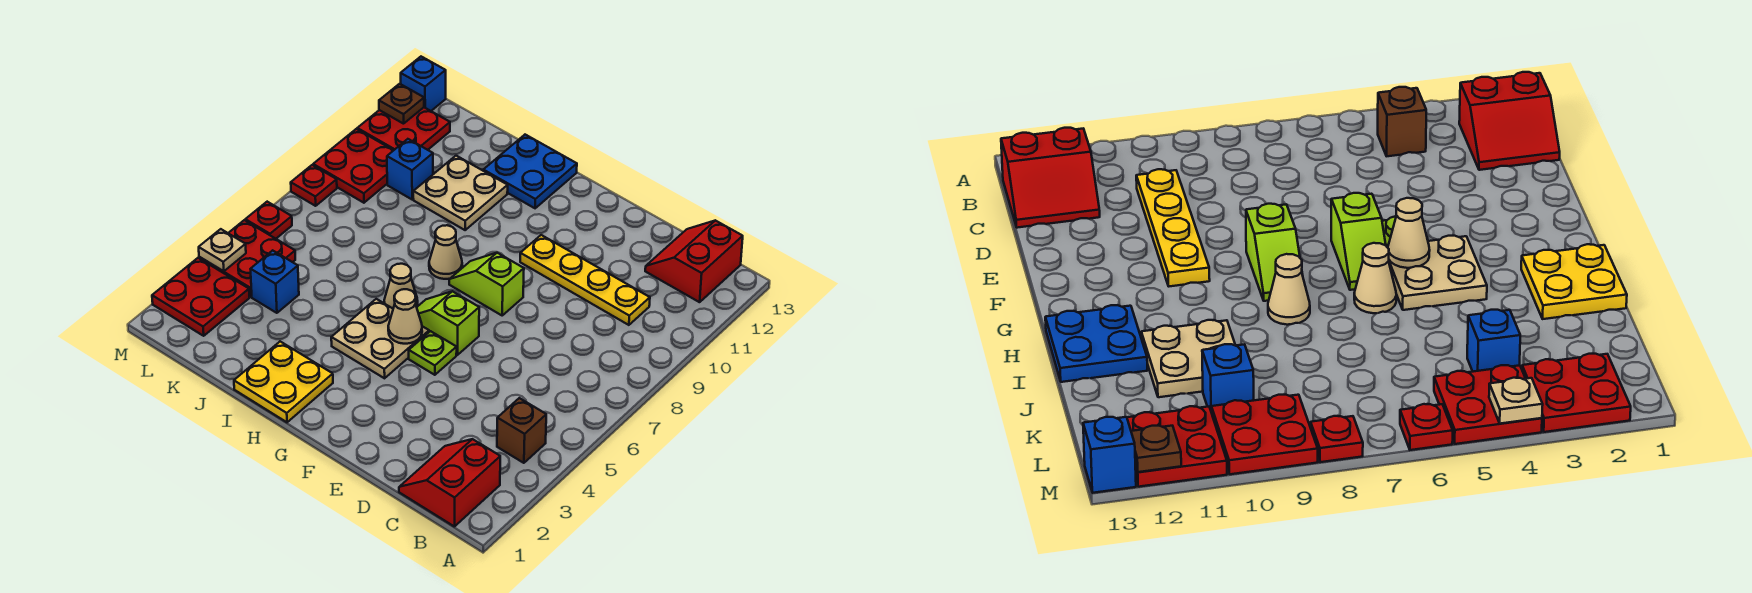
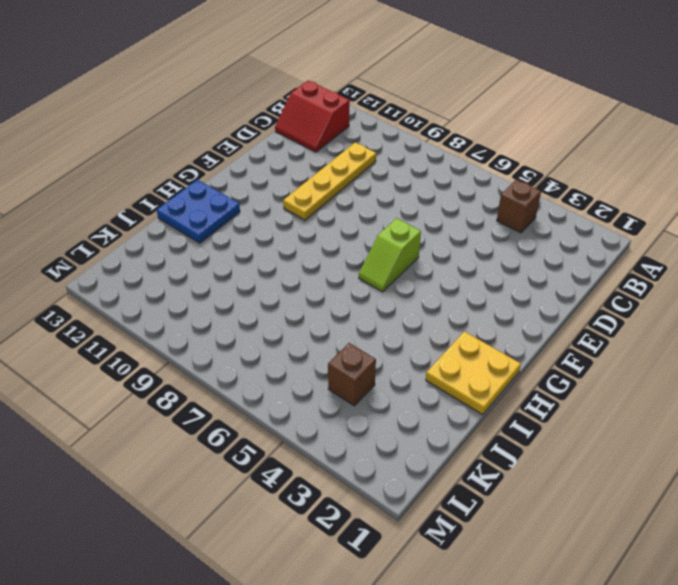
brown brick K4 level 1 -> blue brick K4 level 1
none -> red slope B1:C2 level 1 top B
none -> lime plate F5 level 1
none -> lime slope F8:G8 level 1 top F

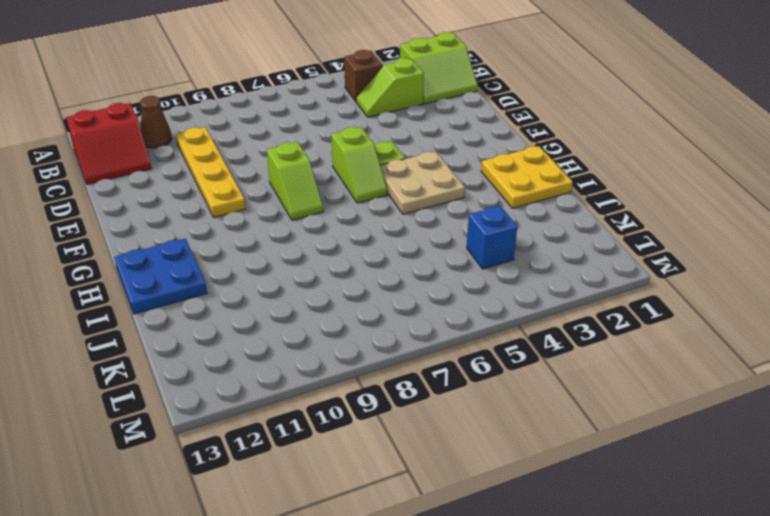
lime slope B1:C2 level 1 top B -> red slope B1:C2 level 1 top B
brown cone B11 level 1 -> none
lime slope C3:C4 level 1 top 3 -> none
none -> tan cone H6 level 1
none -> tan cone H8 level 1
none -> tan plate I10:J11 level 1

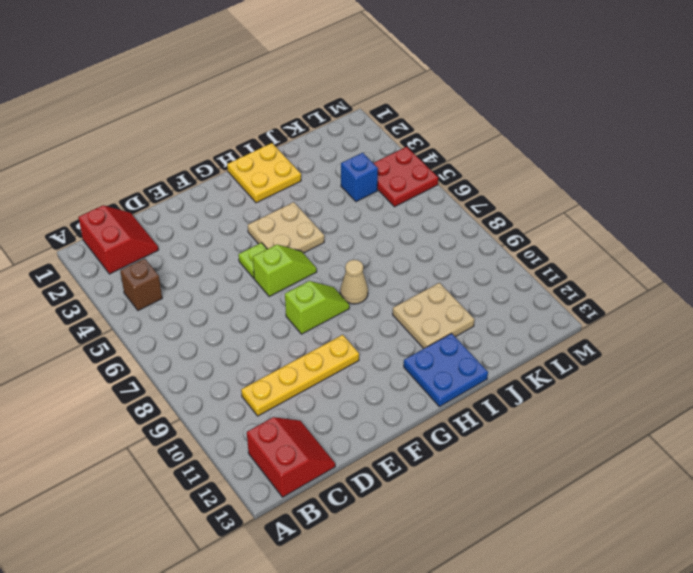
none -> tan cone H6 level 1
none -> blue brick K10 level 1
none -> red plate L2:M3 level 1

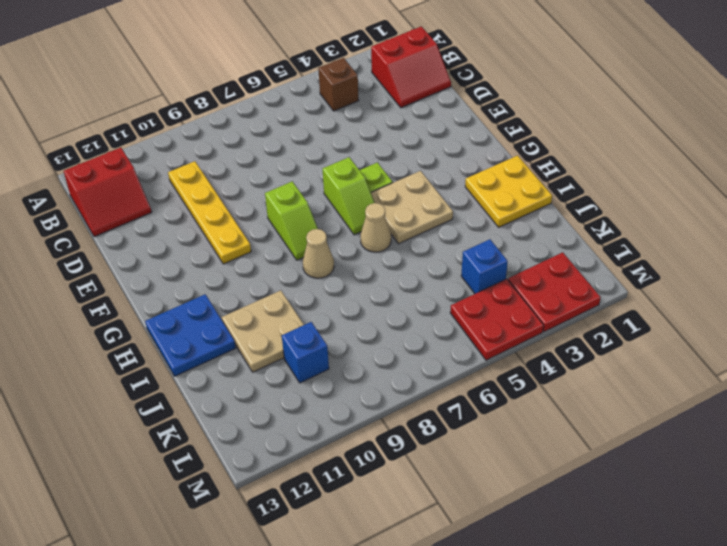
none -> red plate L9:M10 level 1
none -> red plate L11:M12 level 1
none -> red plate M6 level 1

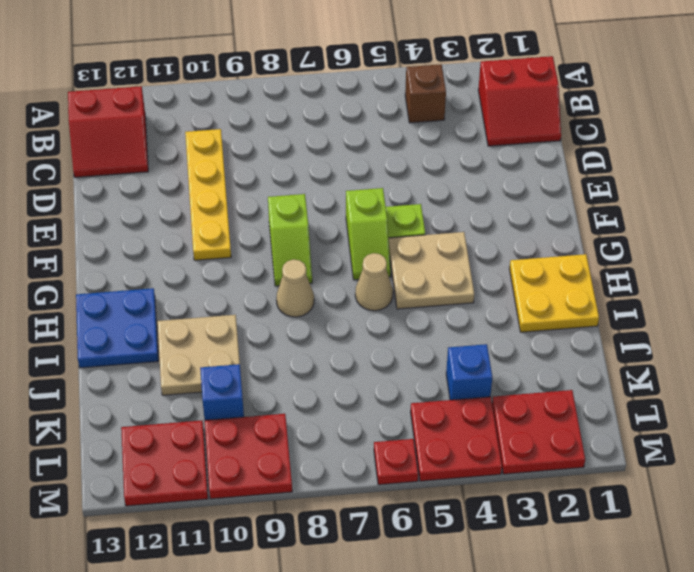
none -> red plate M8 level 1
none -> blue brick M13 level 1
none -> tan cone G5 level 2

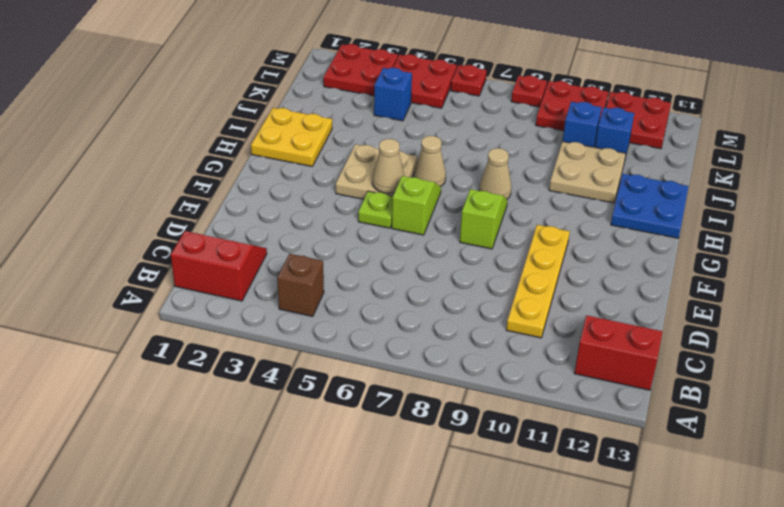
blue brick K11 level 1 -> blue brick M13 level 1
none -> tan plate M4 level 2
none -> brown plate M12 level 2

